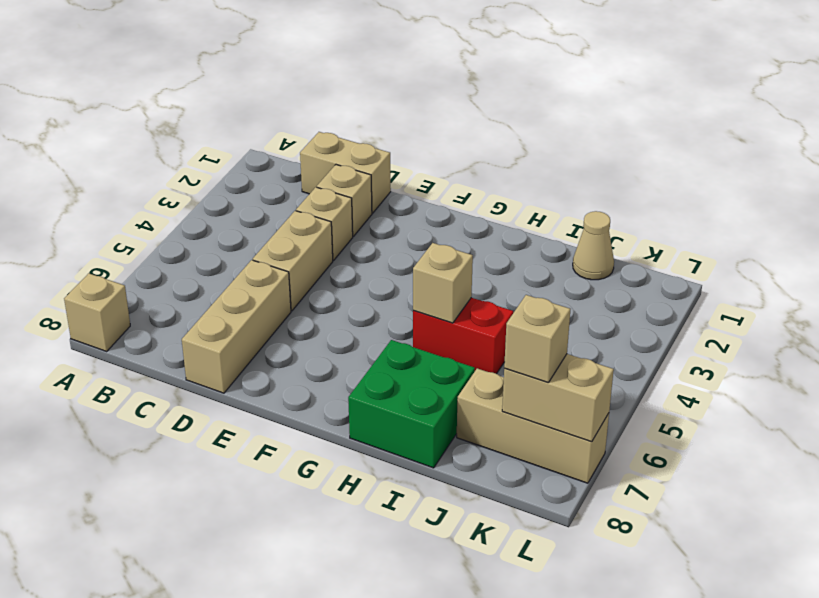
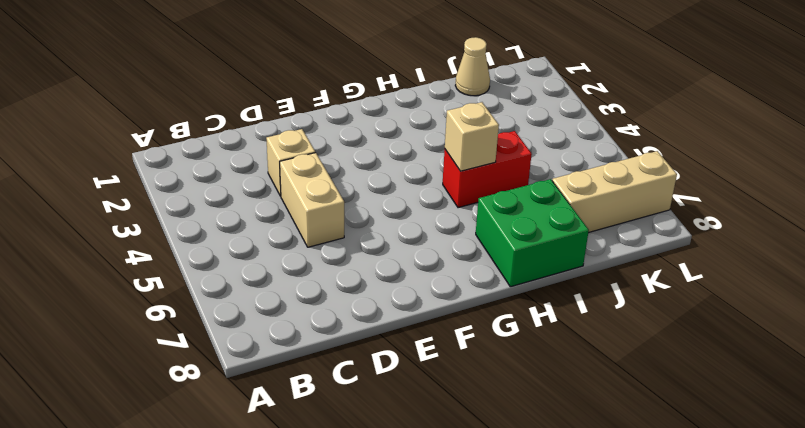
none -> tan brick A8 level 1
none -> tan brick C1:D1 level 1
none -> tan brick D2 level 1

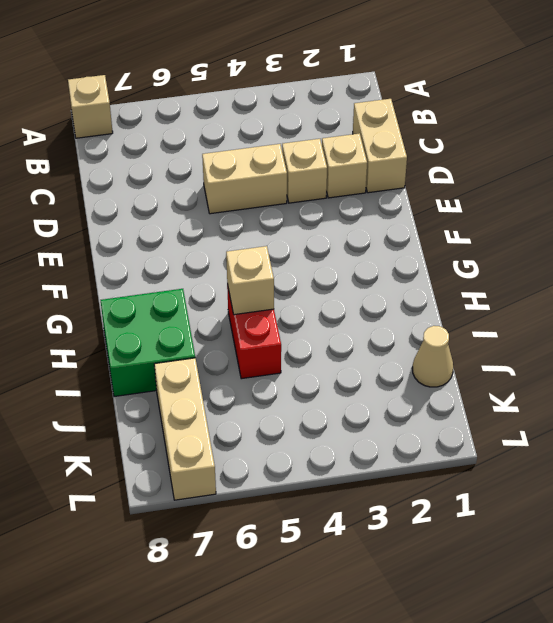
none -> tan brick D6:D8 level 1
none -> tan brick K7:L7 level 2
none -> tan brick K7 level 3

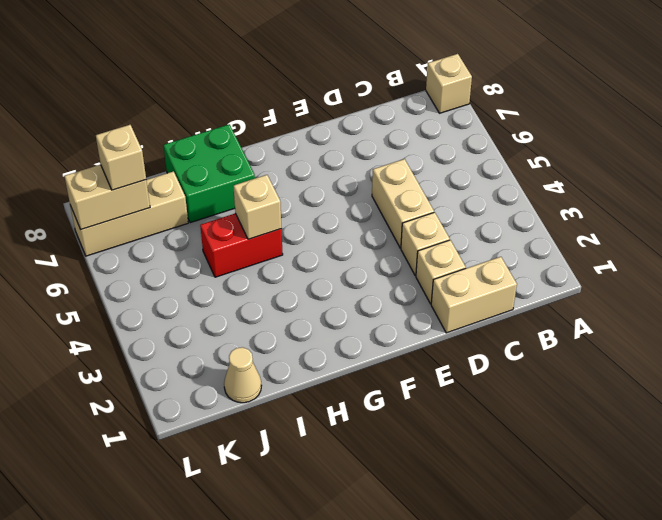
none -> tan brick D6:D8 level 1

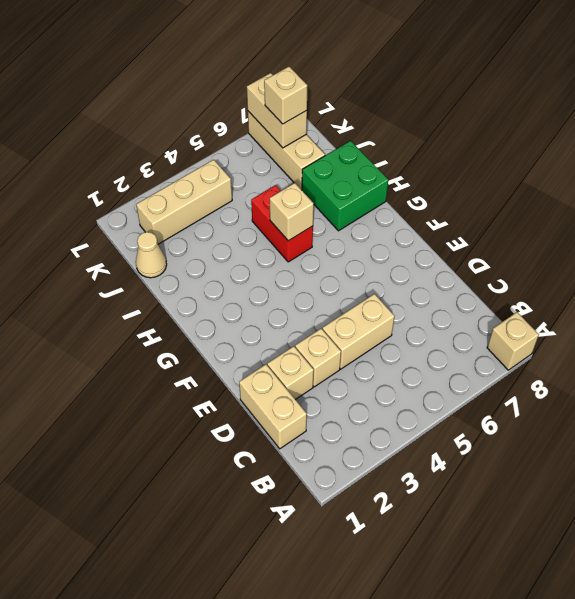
tan brick K2:K4 level 1 -> tan brick D6:D8 level 1

